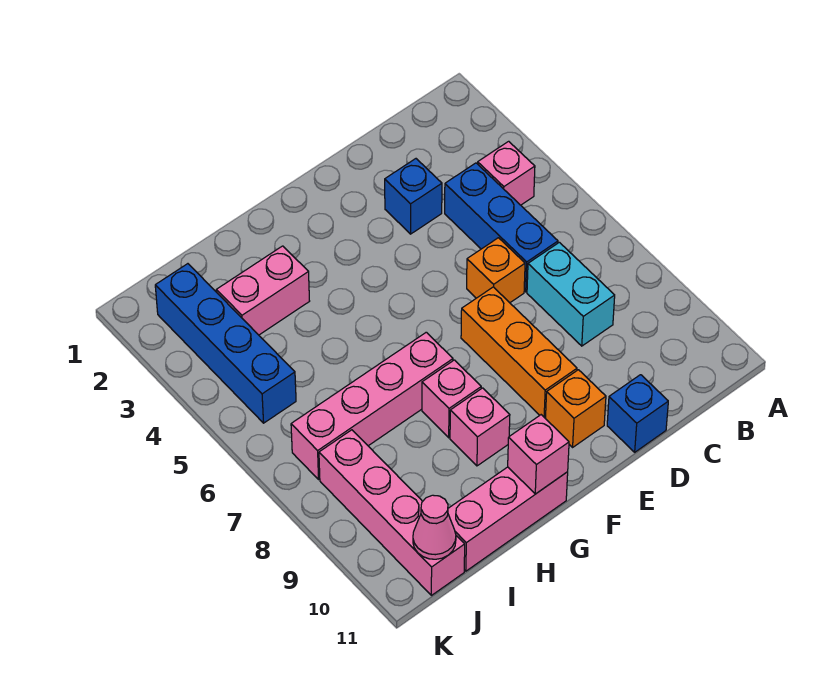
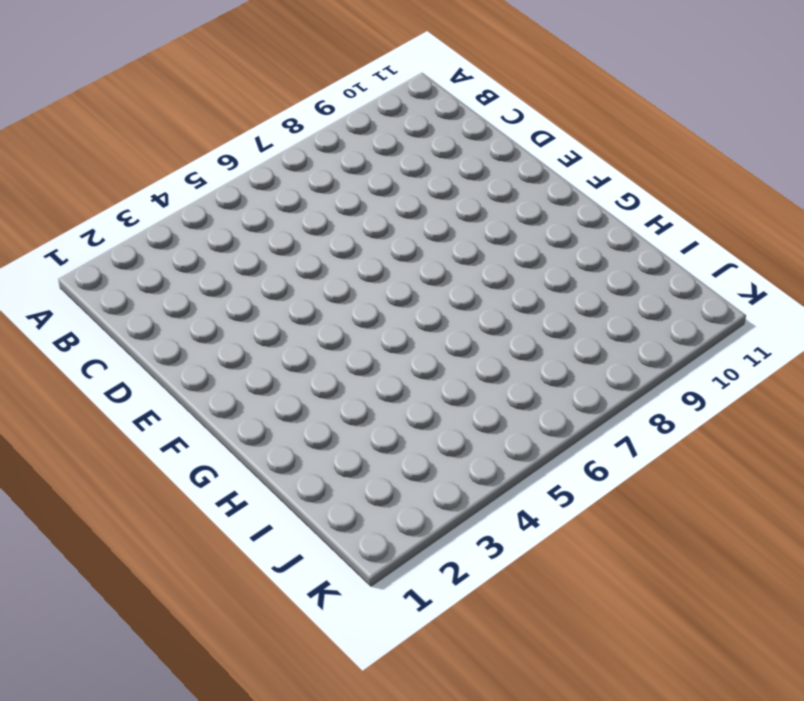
none -> pink brick B4 level 1
none -> blue brick C4:C6 level 1
none -> cyan brick C7:C8 level 1

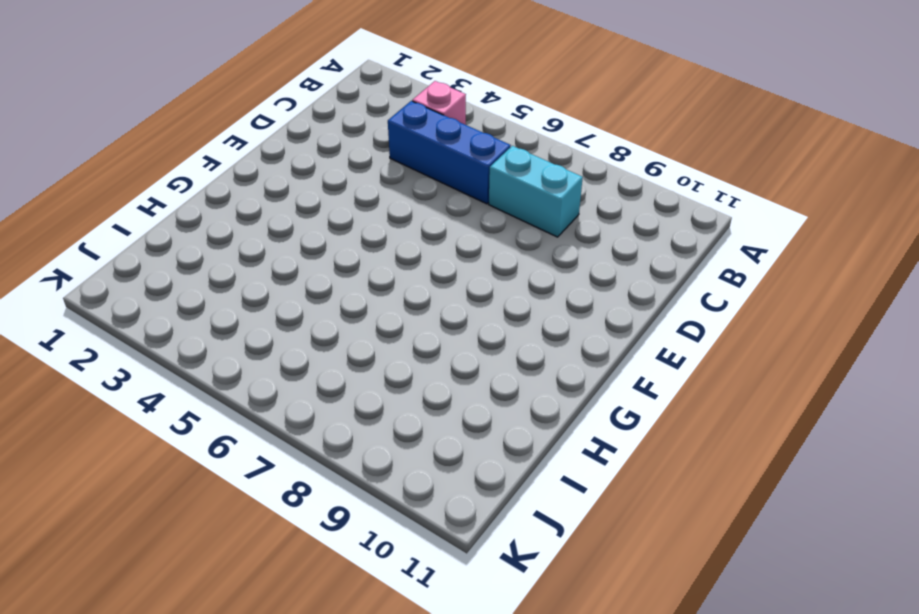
none -> blue brick D3 level 1
none -> orange brick D6 level 1
none -> blue brick D11 level 1

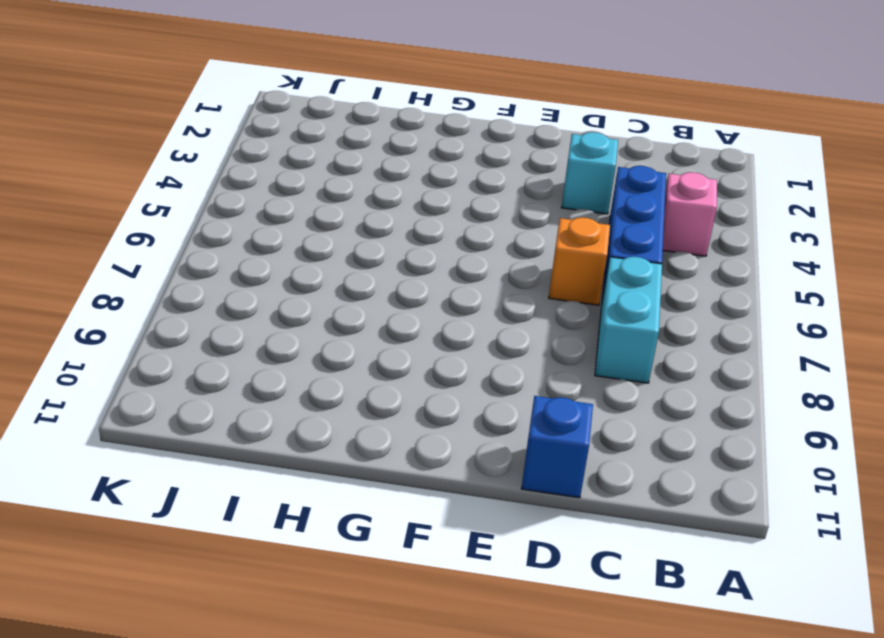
cyan brick D3 level 1 -> blue brick D3 level 1
none -> orange brick E7:E9 level 1
none -> orange brick E10 level 1
none -> pink brick G7:J7 level 1

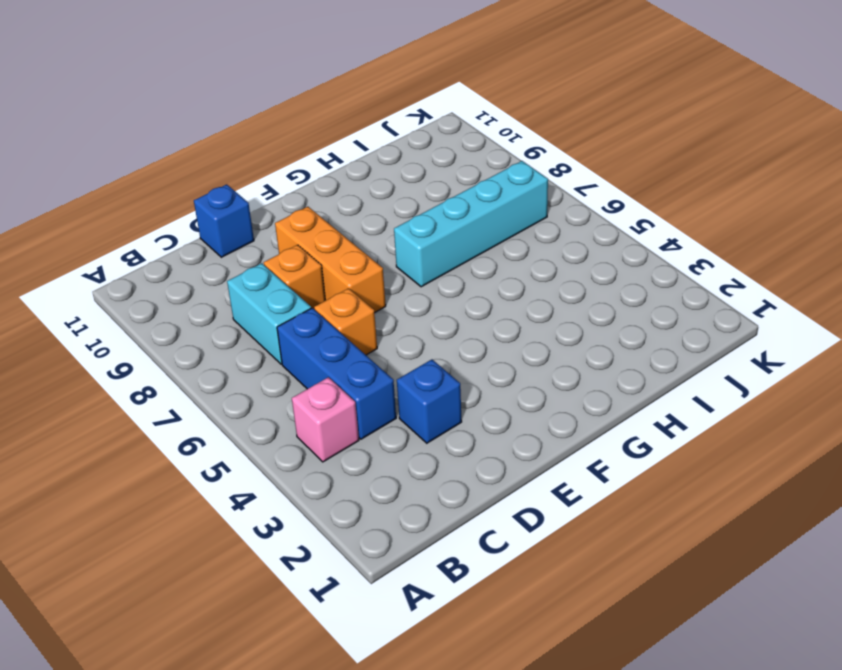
orange brick D8 level 1 -> orange brick E10 level 1
cyan brick G7:J7 level 1 -> pink brick G7:J7 level 1
none -> pink brick G8 level 1
none -> pink brick G9 level 1
none -> pink brick G11:I11 level 1

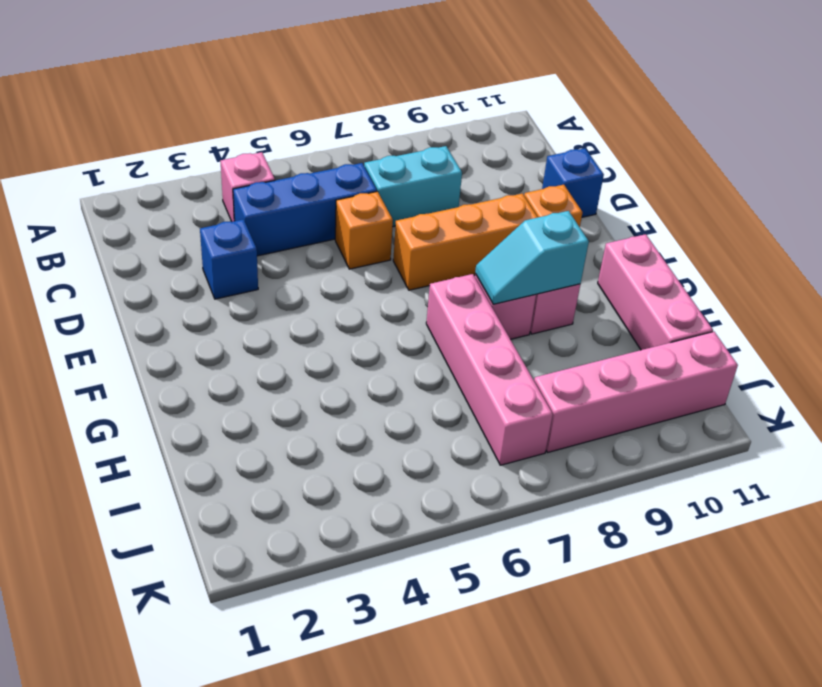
cyan slope G8:G9 level 2 top 9 -> none
none -> pink brick H3:I3 level 1
none -> blue brick J2:J5 level 1
none -> pink brick G11 level 2

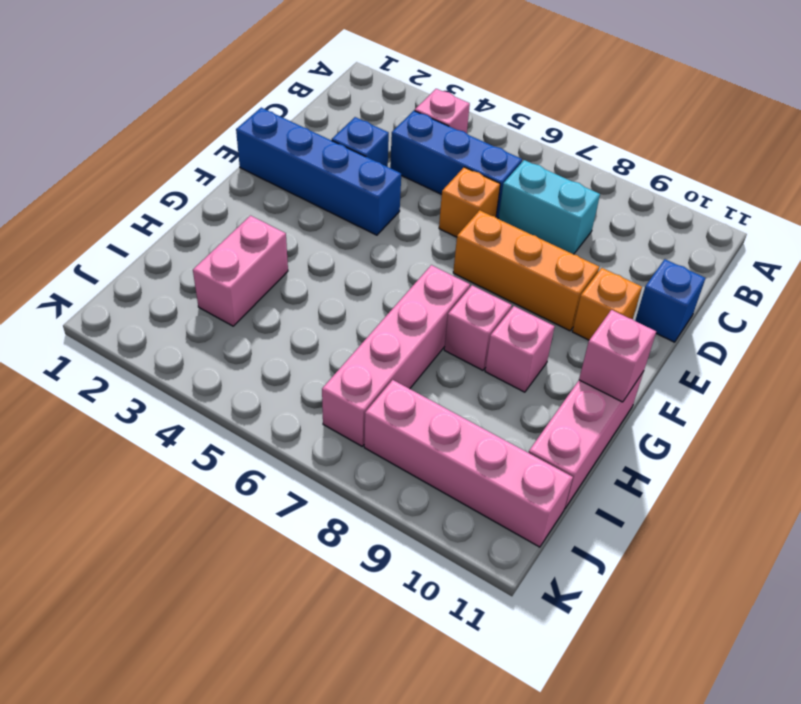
blue brick E1:E4 level 1 -> blue brick J2:J5 level 1
none -> pink cone J11 level 2

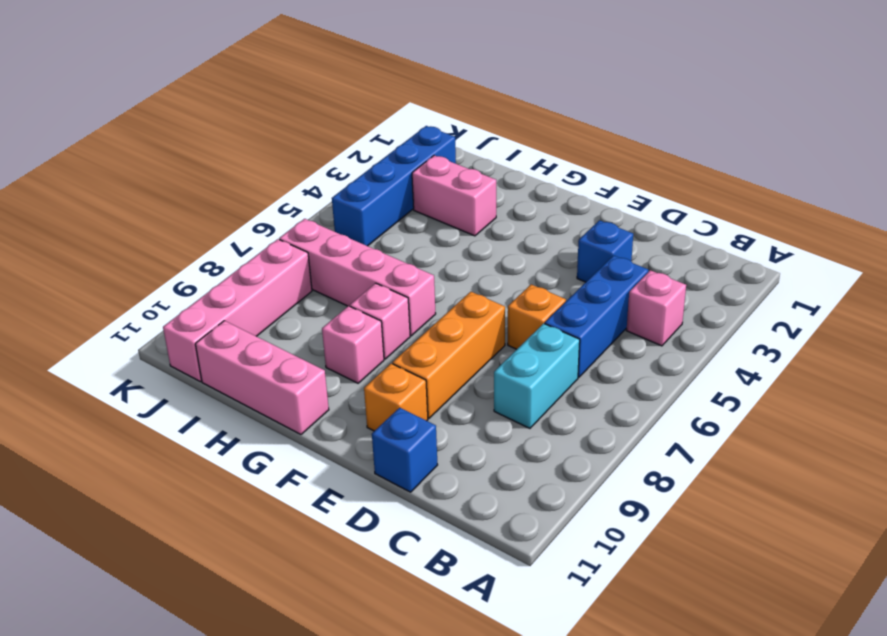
none -> pink brick G11 level 2
none -> pink cone J11 level 2

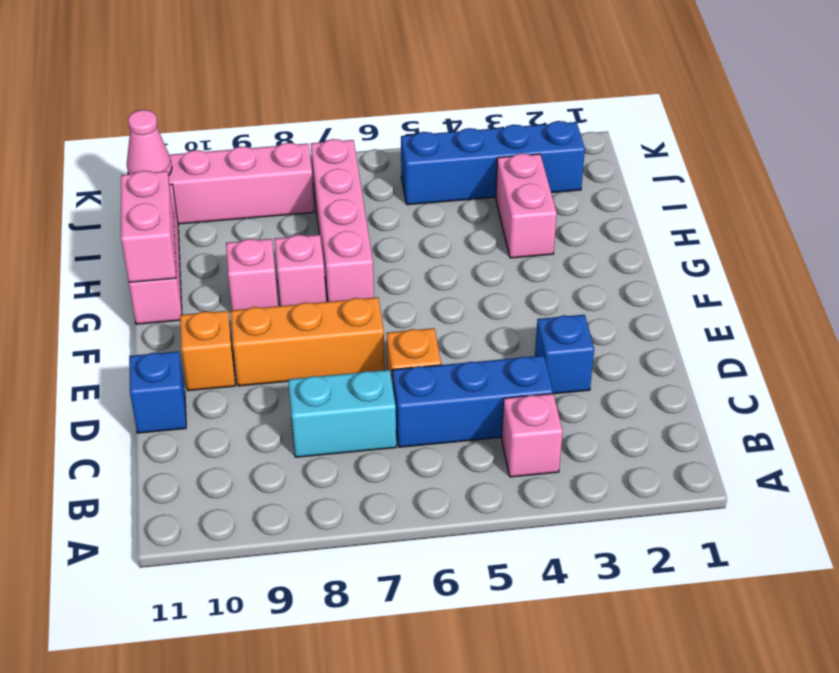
pink brick G11:H11 level 2 -> pink brick G11 level 2

